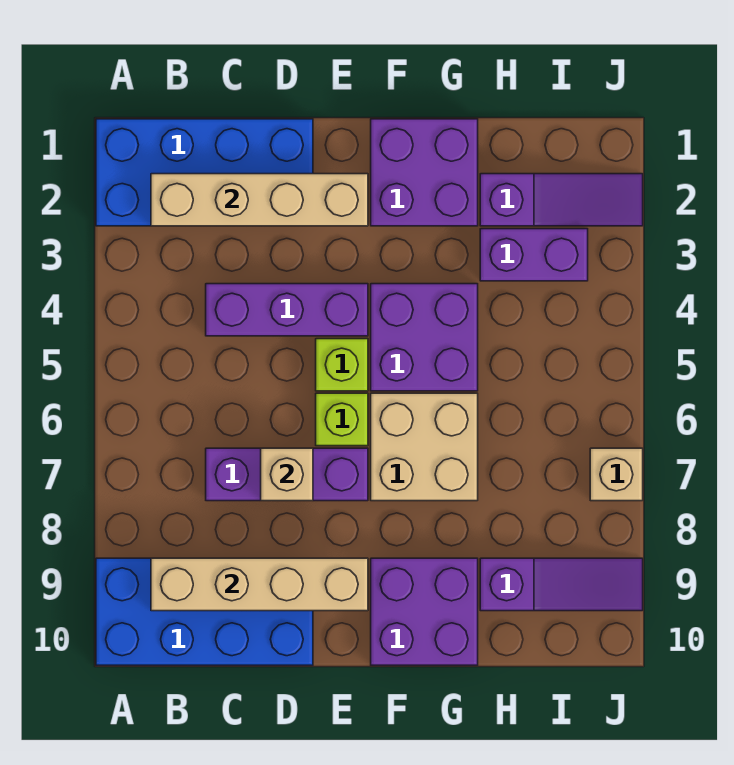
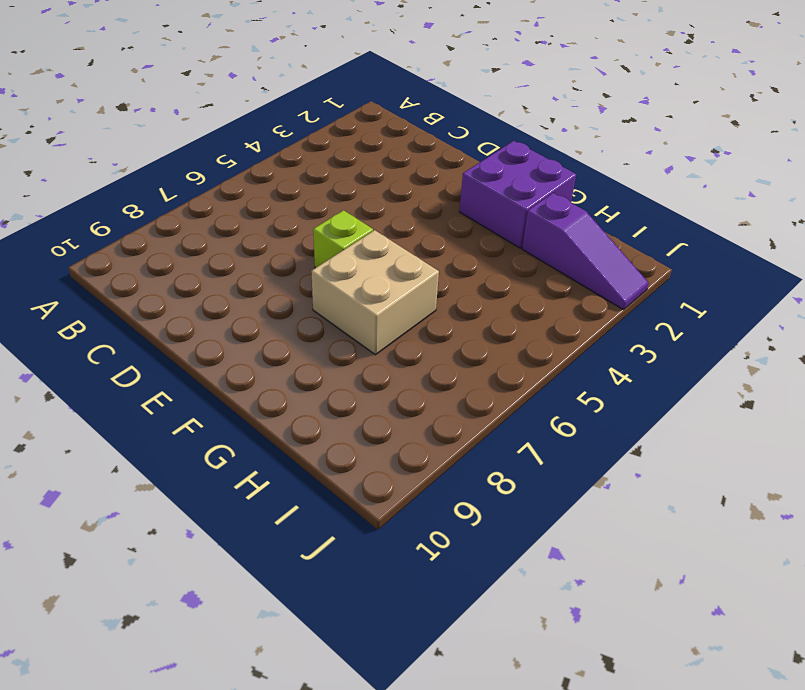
none -> blue brick A1:D2 level 1
none -> blue brick A9:D10 level 1
none -> purple brick C4:E4 level 1

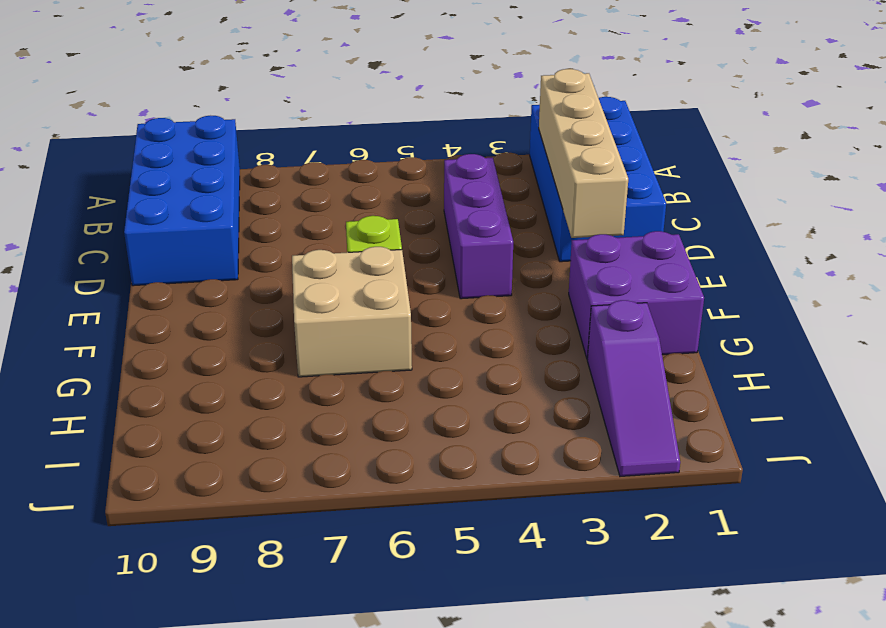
none -> purple brick C7:E7 level 1
none -> lime brick E5 level 1
none -> purple brick F4:G5 level 1

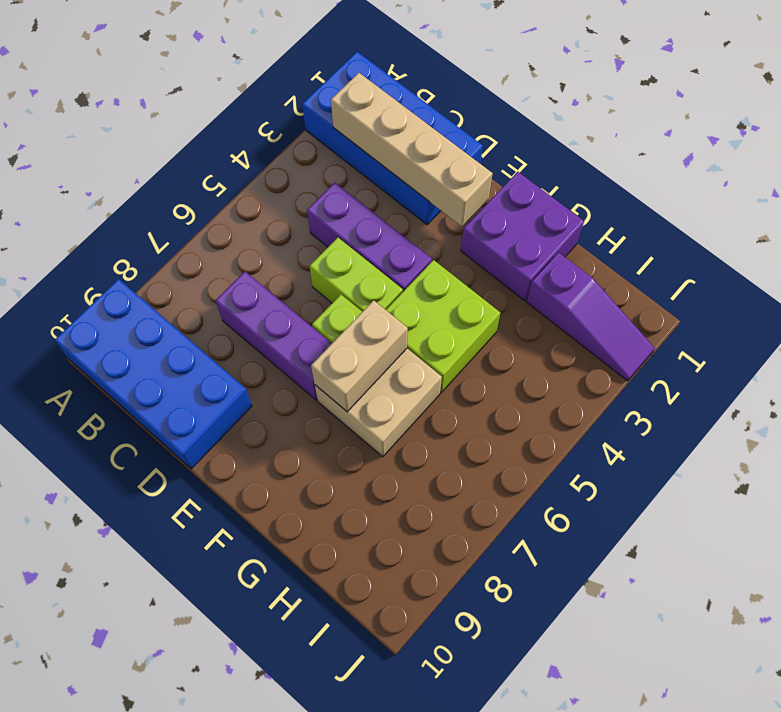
lime brick D5:E5 level 1 -> lime brick E5 level 1
lime brick F4:G5 level 1 -> purple brick F4:G5 level 1
tan brick F6:F7 level 2 -> none
none -> purple brick F9:G10 level 1
none -> purple brick H3:I3 level 1
none -> purple slope H9:J9 level 1 top H

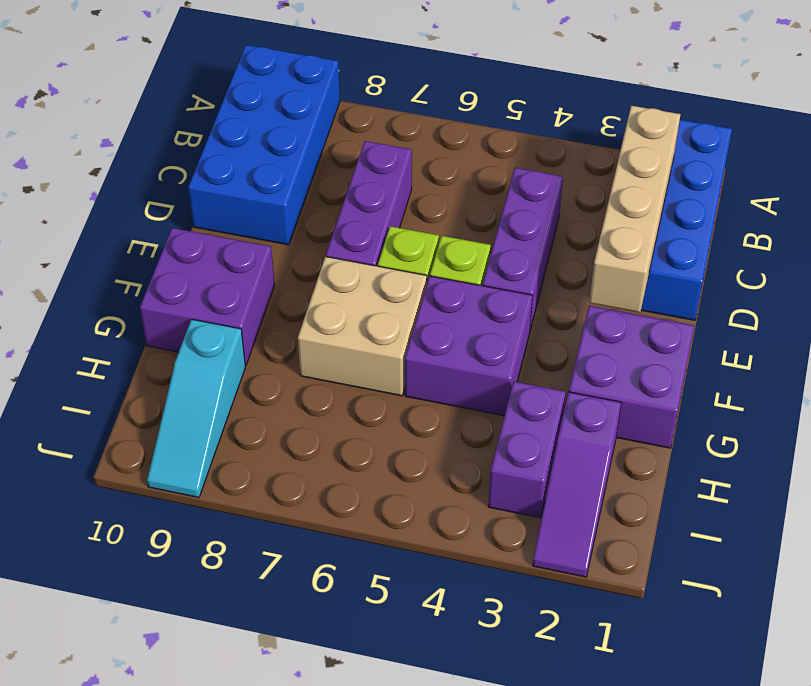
cyan slope H9:J9 level 1 top H -> purple slope H9:J9 level 1 top H
none -> tan brick J7 level 1
none -> tan brick B9:E9 level 2
none -> tan brick D7 level 2

